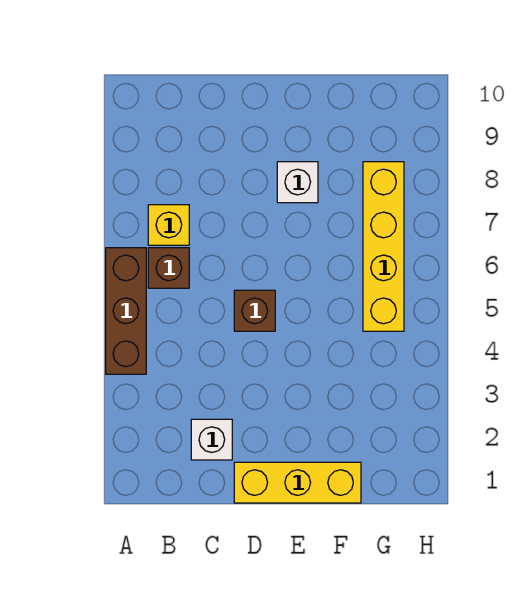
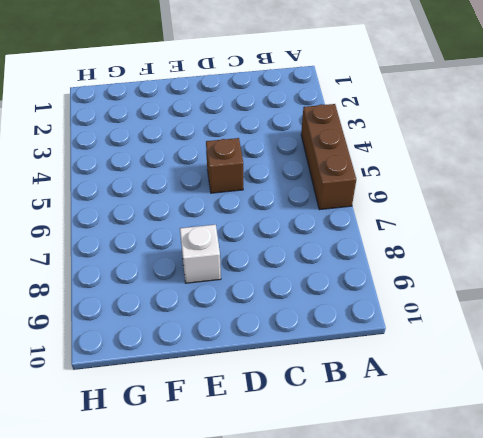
none -> brown brick B6 level 1
none -> yellow brick B7 level 1

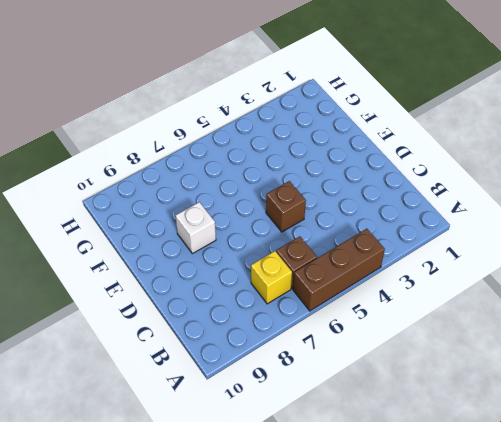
none -> white brick C2 level 1
none -> yellow brick D1:F1 level 1

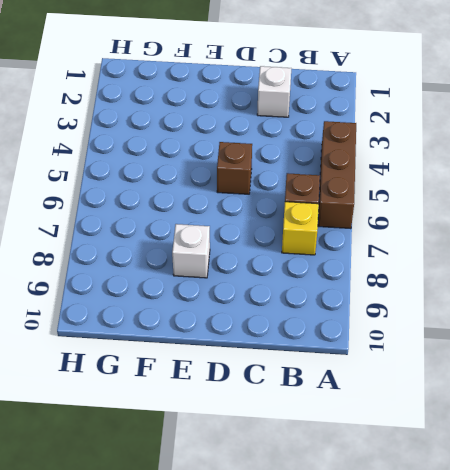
none -> yellow brick D1:F1 level 1
none -> yellow brick G5:G8 level 1

